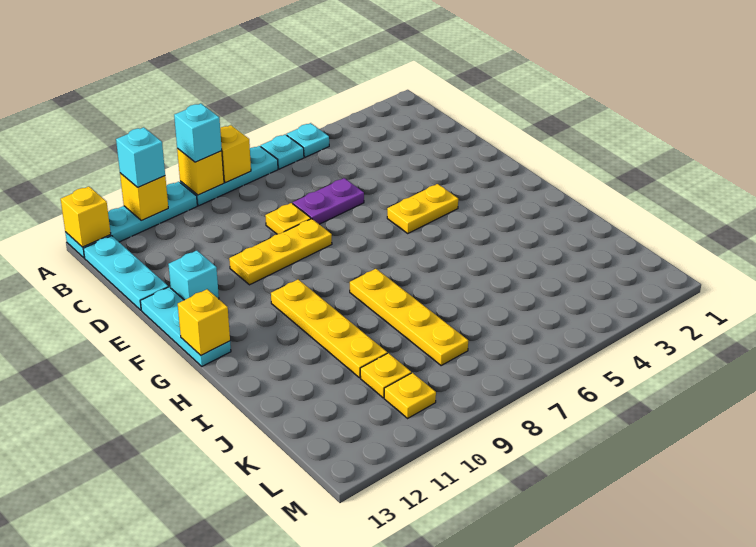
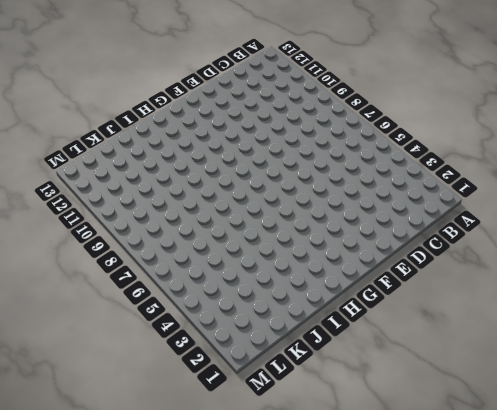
none -> cyan plate A5 level 1
none -> cyan plate A6 level 1
none -> cyan plate A7:A9 level 1

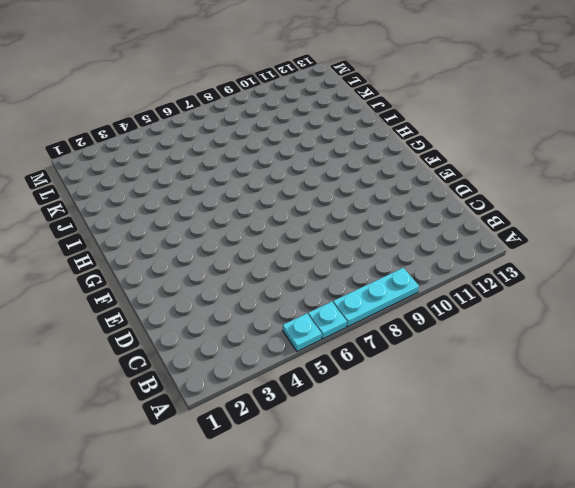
none -> cyan plate A10:A13 level 1
none -> cyan plate B13:D13 level 1
none -> purple plate D6:D7 level 1

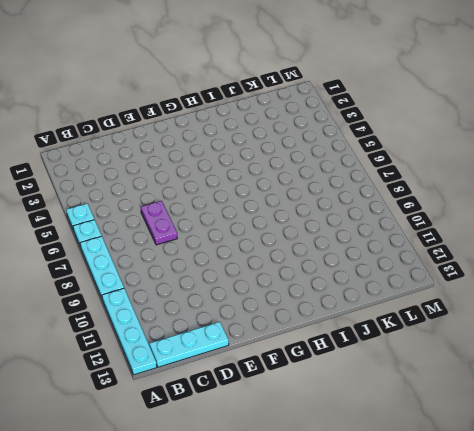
none -> yellow plate D8 level 1
none -> yellow plate E8:E10 level 1
none -> cyan brick E12 level 1

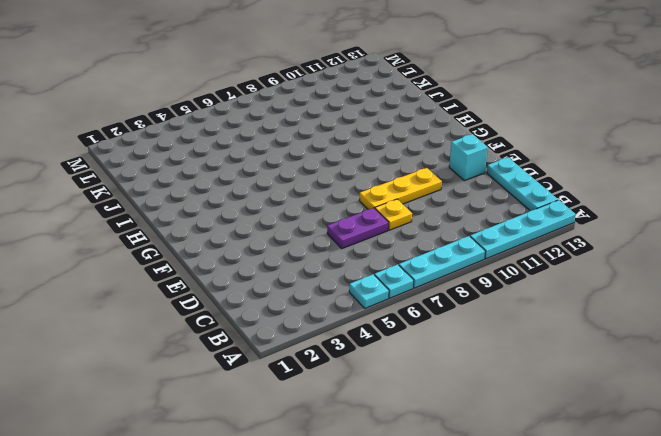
none -> cyan plate E13:G13 level 1
none -> yellow plate F4:F5 level 1
none -> yellow plate G10:J10 level 1

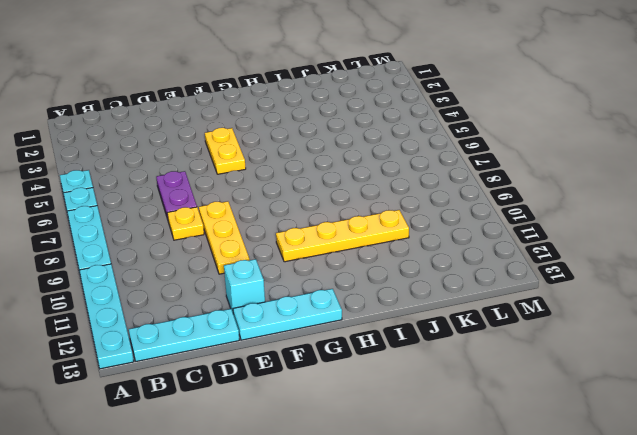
none -> yellow plate H8:K8 level 1
none -> yellow plate K10 level 1
none -> yellow plate L10 level 1

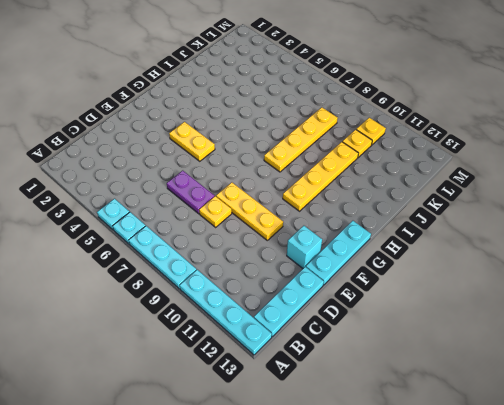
none -> yellow brick A8 level 2
none -> yellow brick A9 level 2
none -> yellow brick A11 level 2

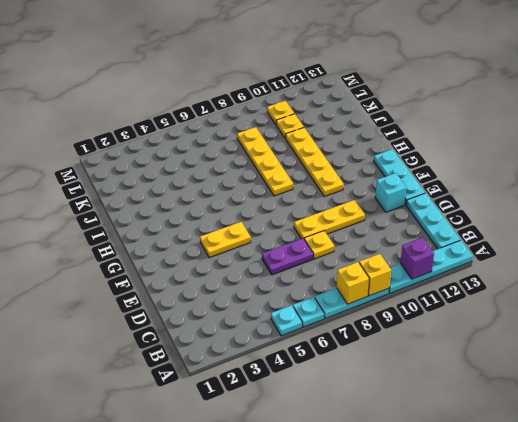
purple brick A11 level 2 -> yellow brick A11 level 2
none -> yellow brick A13 level 2
none -> yellow brick G13 level 2
none -> cyan brick A9 level 3

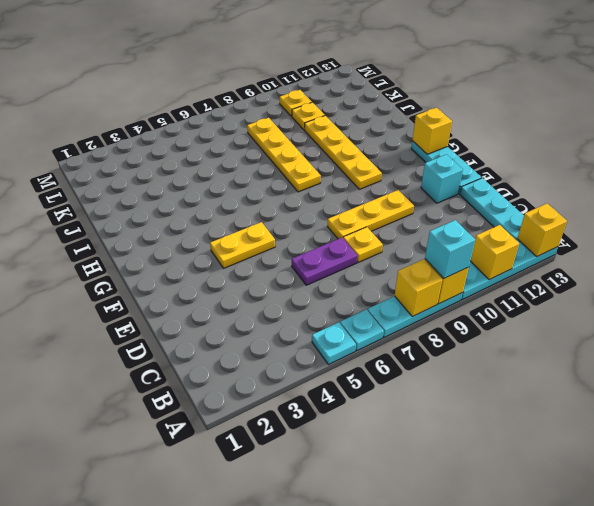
none -> cyan brick A11 level 3

